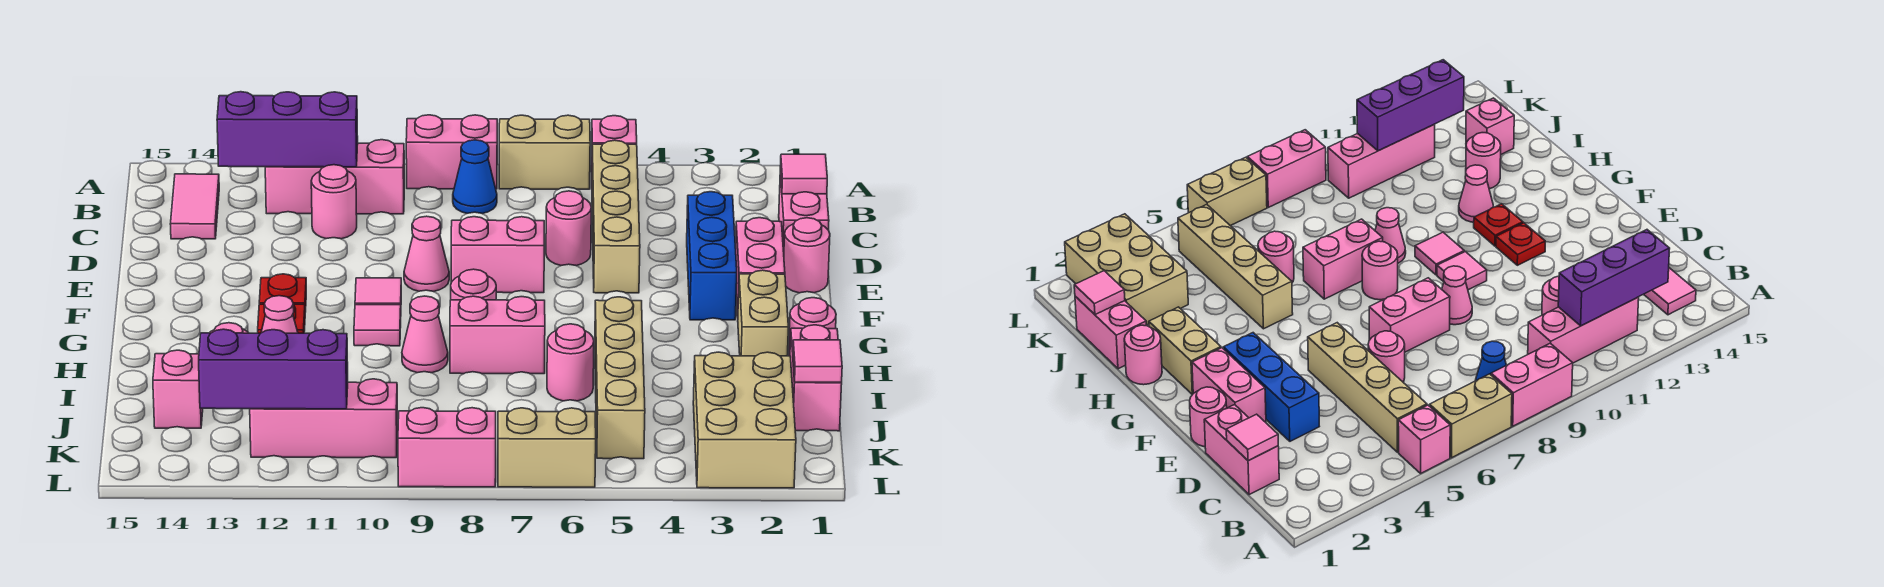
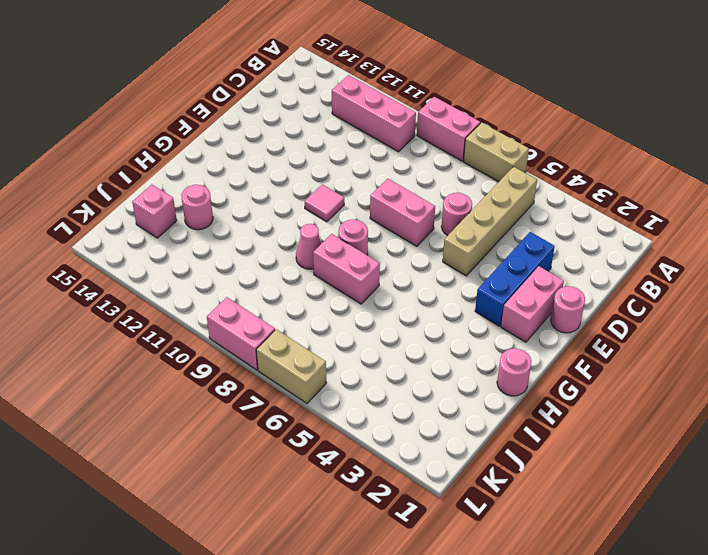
none -> pink brick A5 level 1
none -> blue cone B8 level 1
none -> pink tile B14:C14 level 1
none -> pink brick C1:D1 level 1

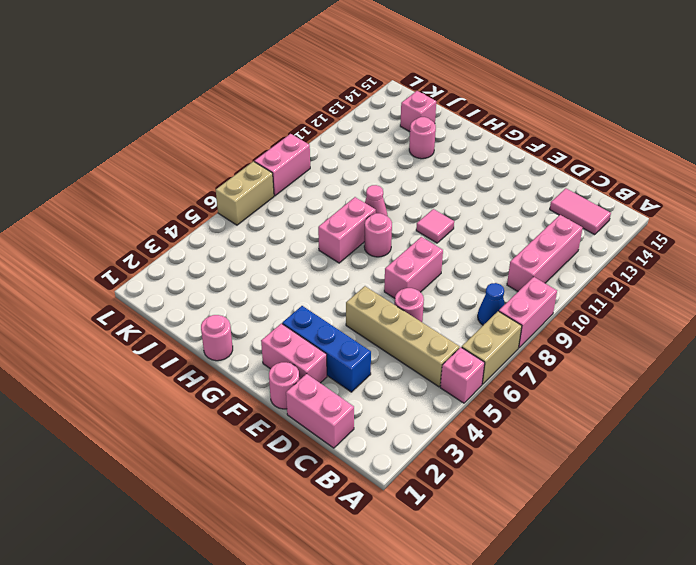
none -> pink round brick C11 level 1
none -> pink cone E9 level 1
none -> red plate F12 level 1
none -> tan brick G2:H2 level 1

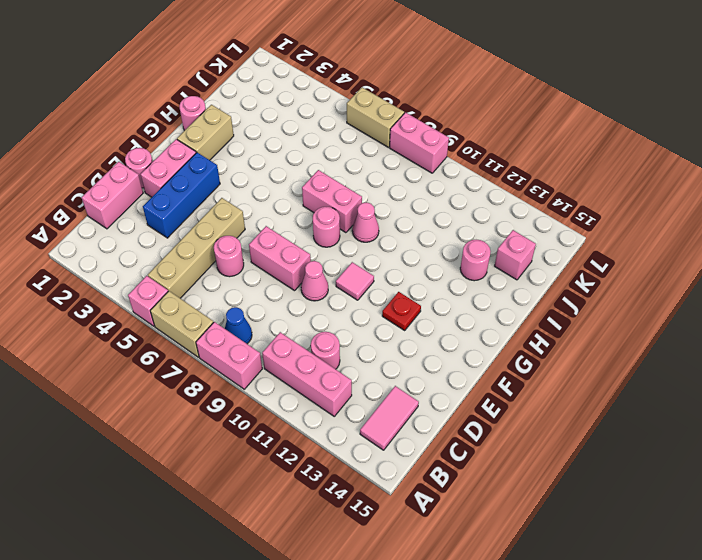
none -> pink tile G10 level 1
none -> red plate G12 level 1
none -> tan brick H5:K5 level 1
none -> pink cone H12 level 1

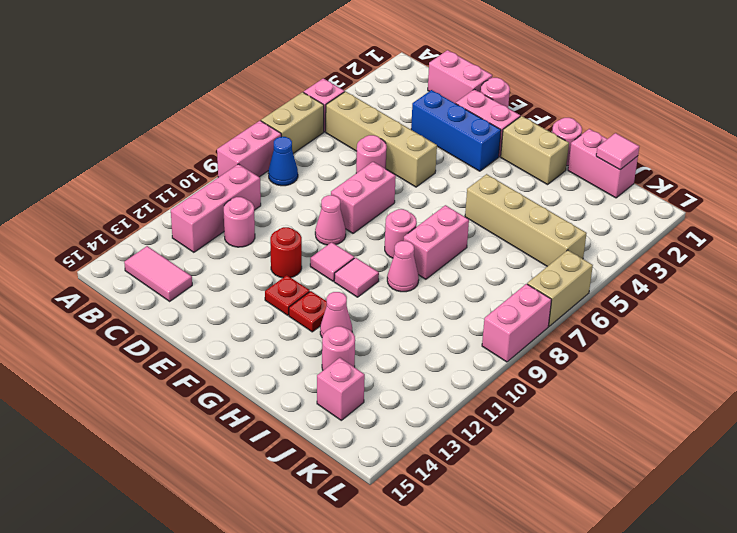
red round brick E11 level 1 -> none
none -> pink round brick I6 level 1
none -> tan brick J2:L3 level 1
none -> pink brick K10:K12 level 1
none -> purple brick B11:B13 level 2

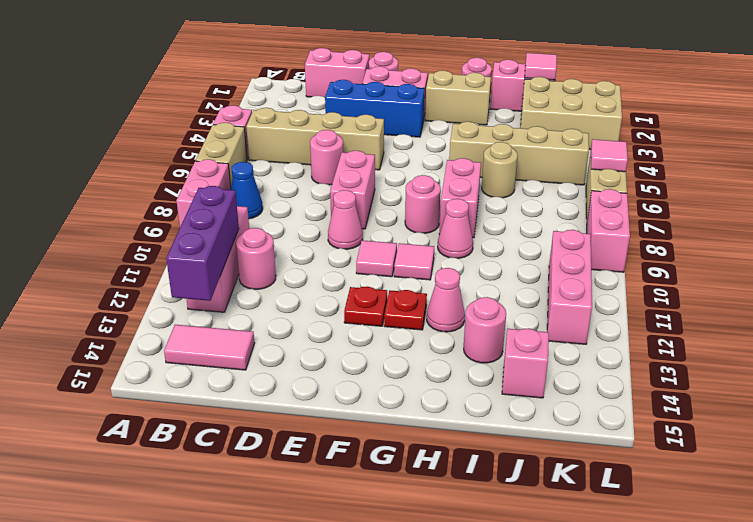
tan round brick I6 level 1 -> pink round brick I6 level 1
pink tile L6 level 2 -> pink tile C1 level 2
none -> purple brick K11:K13 level 2

